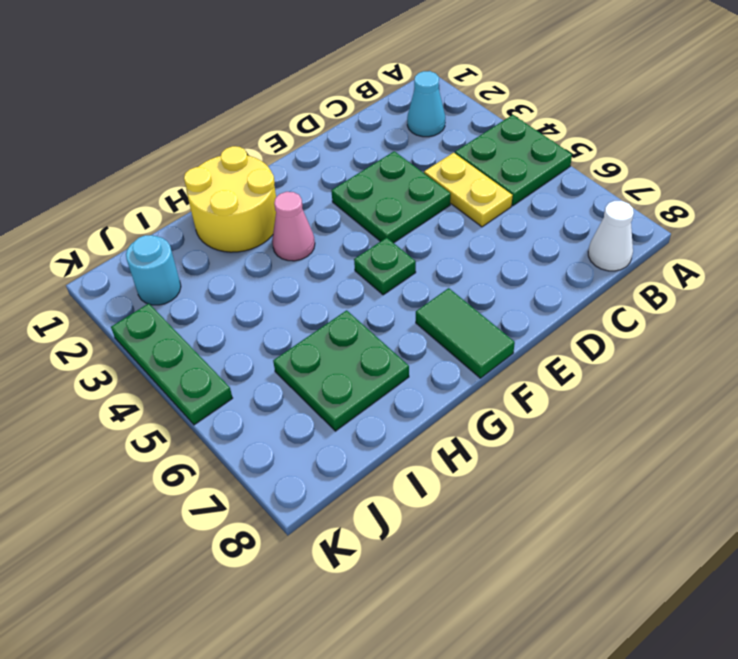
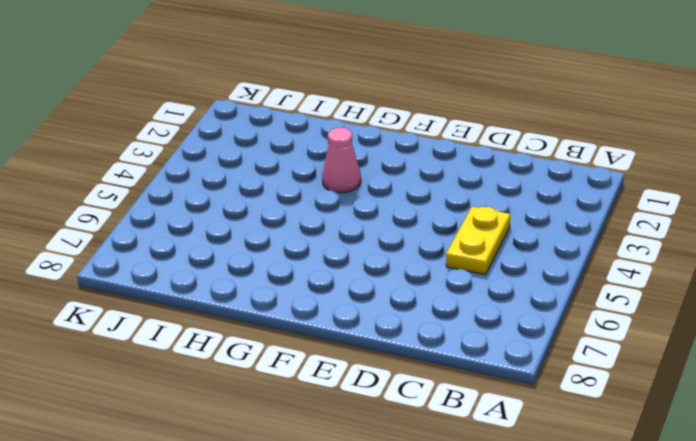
none -> green plate A4:B5 level 1
none -> cyan cone B2 level 1
none -> white cone B8 level 1

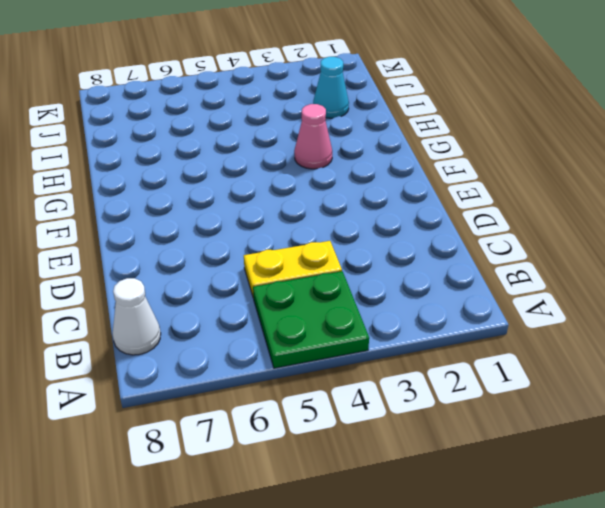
cyan cone I2 level 1 -> cyan cone B2 level 1
none -> green plate D3:E4 level 1
none -> green plate F5 level 1
none -> green tile F7:F8 level 1

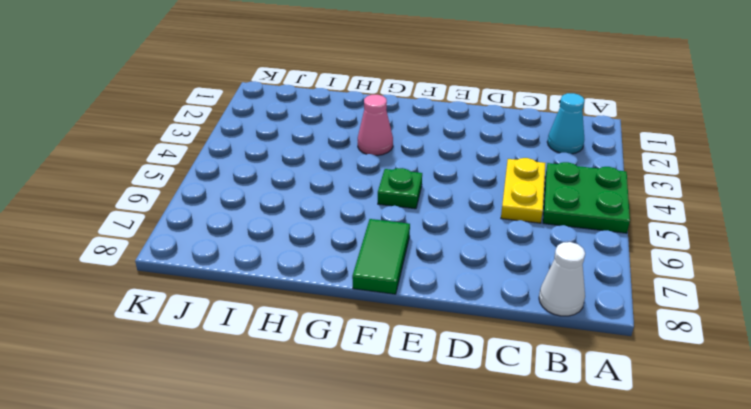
none -> green plate D3:E4 level 1
none -> yellow round brick G1:H2 level 1
none -> green plate H6:I7 level 1

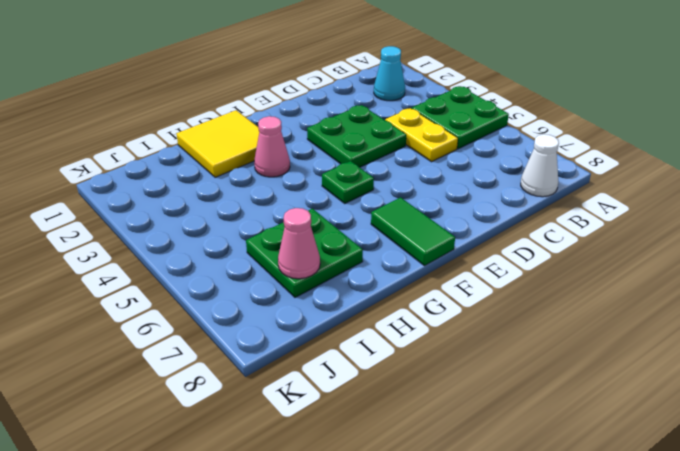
yellow tile G1:H2 level 1 -> yellow round brick G1:H2 level 1
pink cone I7 level 2 -> none
none -> cyan round brick J2 level 1
none -> green plate K3:K5 level 1

